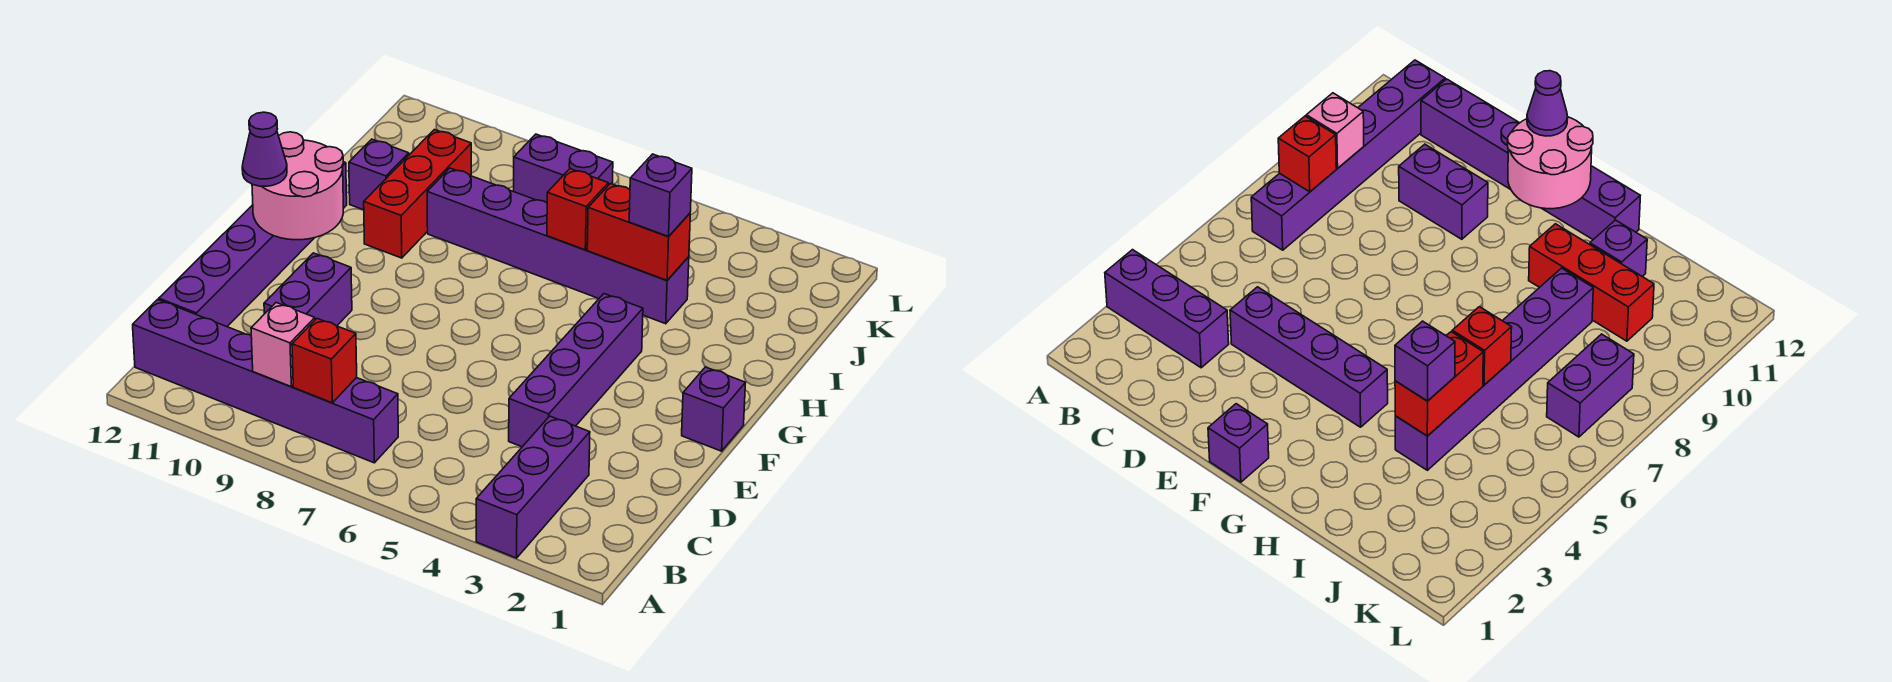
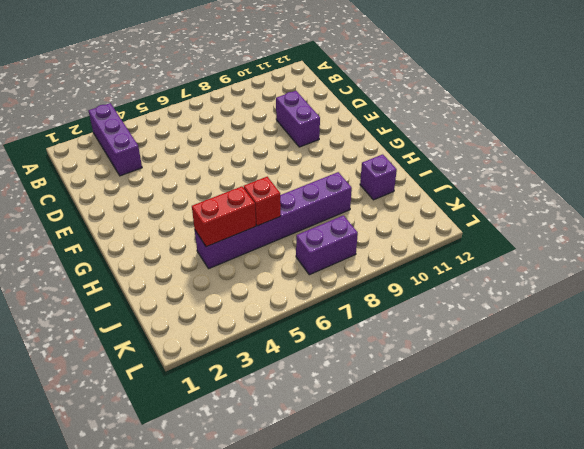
none -> purple brick B7:B12 level 1
none -> purple brick C12:H12 level 1
none -> purple brick D4:G4 level 1

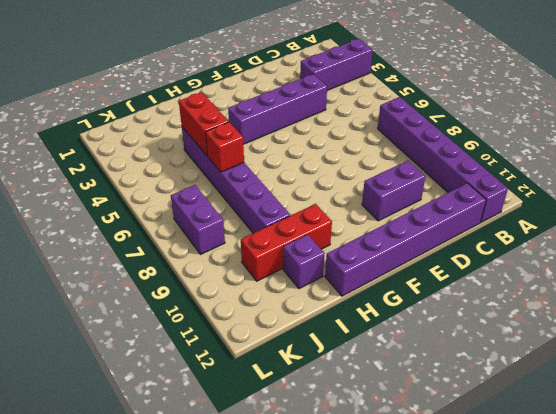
none -> purple brick F1 level 1
none -> red brick B8 level 2
none -> pink brick B9 level 2

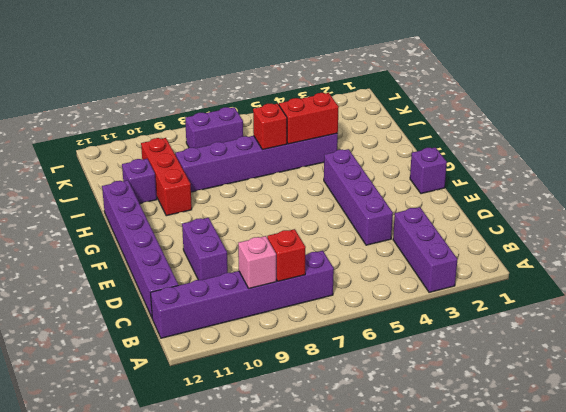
none -> pink round brick F11:G12 level 2
none -> purple cone F12 level 3
none -> purple brick I4 level 3

